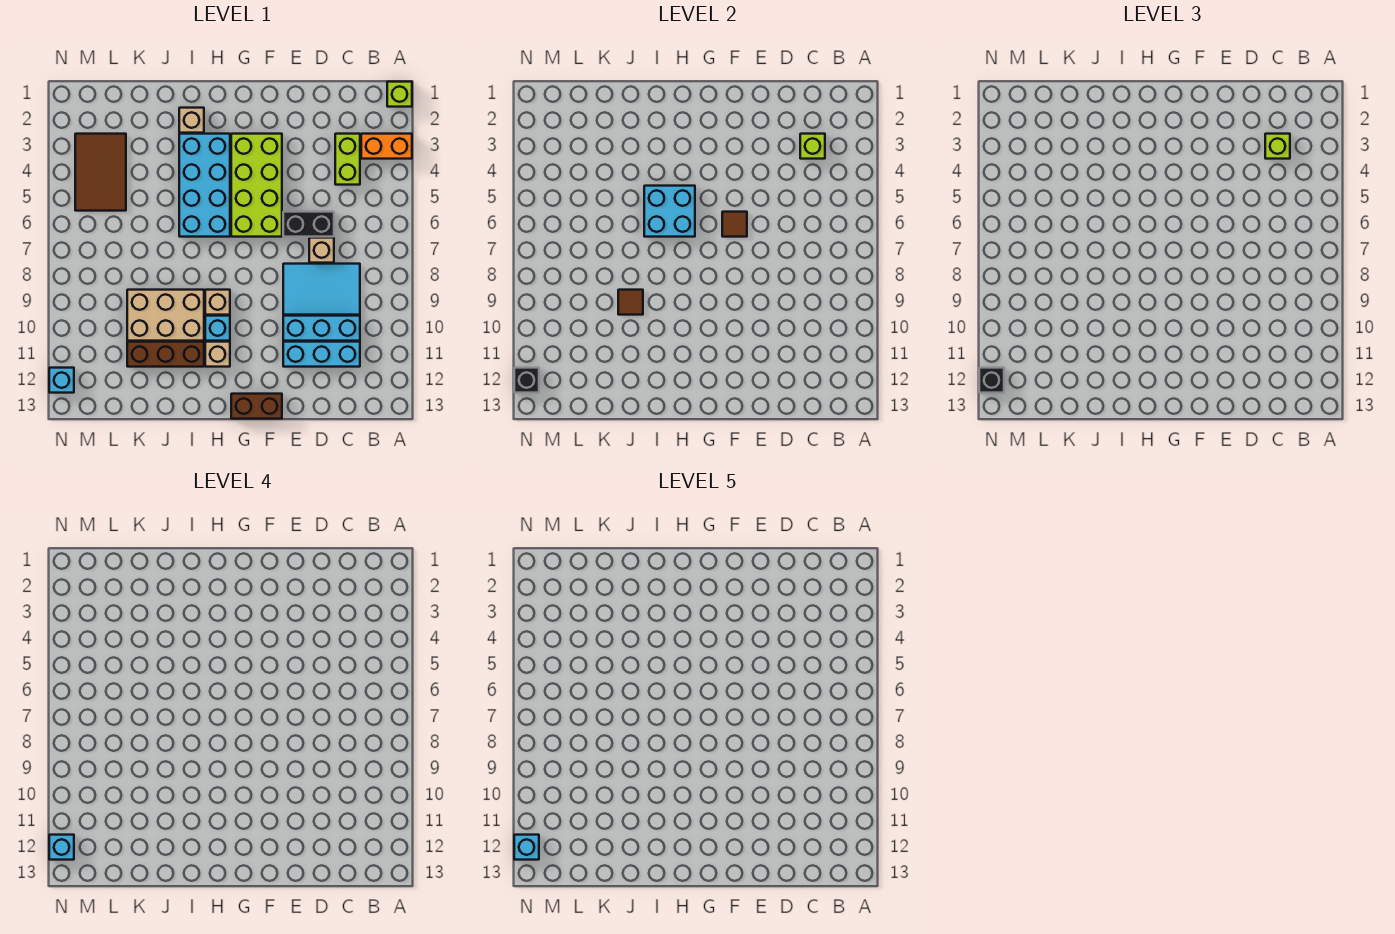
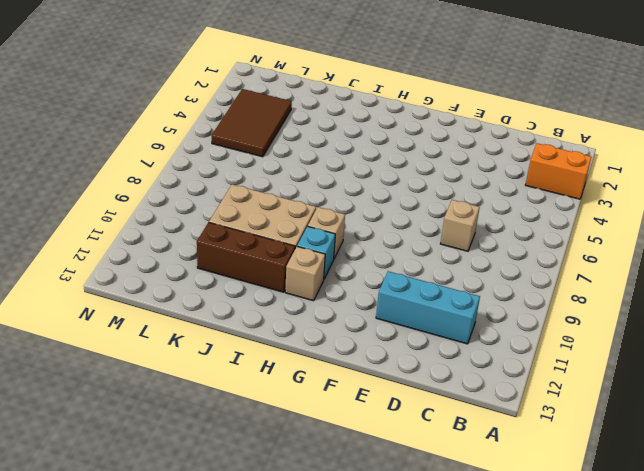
none -> lime brick A1 level 1
none -> lime brick C3:C4 level 1
none -> cyan tile C8:E9 level 1

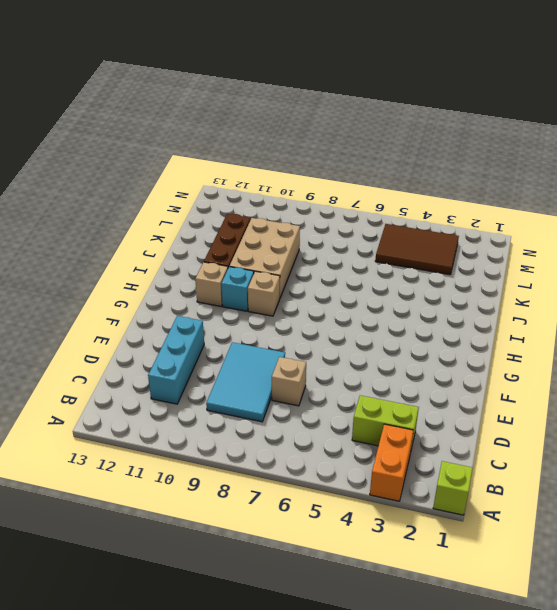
none -> cyan brick C10:E10 level 1
none -> black brick D6:E6 level 1
none -> lime brick F3:G6 level 1

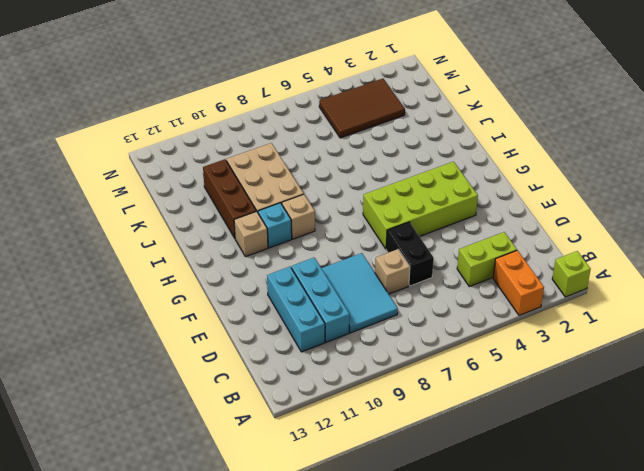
none -> brown brick F13:G13 level 1
none -> cyan brick H3:I6 level 1
none -> tan brick I2 level 1

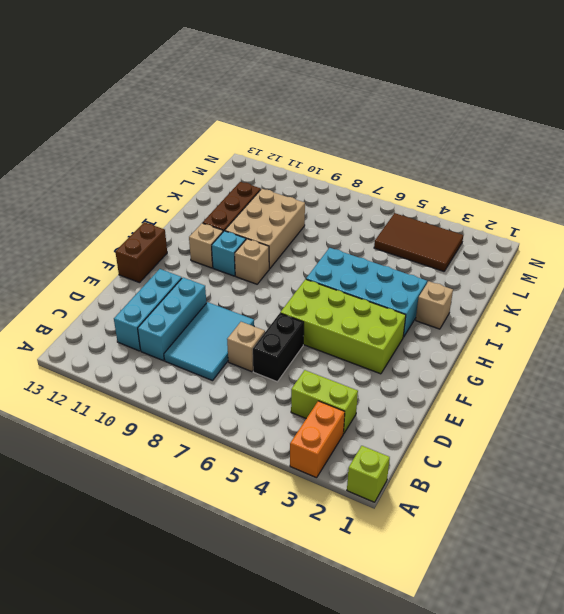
none -> cyan brick N12 level 1
none -> lime brick C3 level 2
none -> brown tile F6 level 2

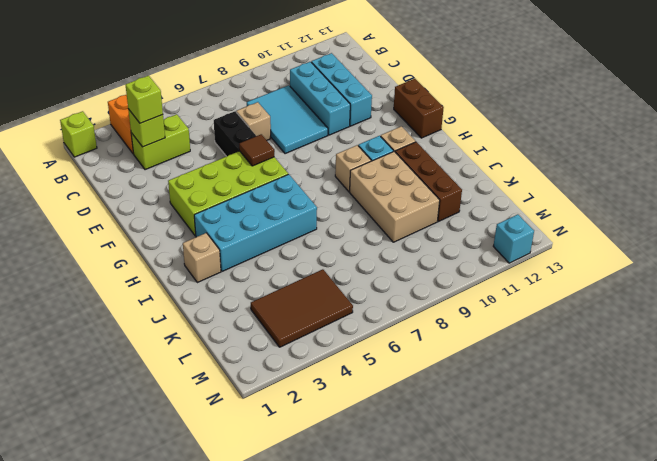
none -> cyan brick H5:I6 level 2
none -> brown tile J9 level 2
none -> black brick N12 level 2

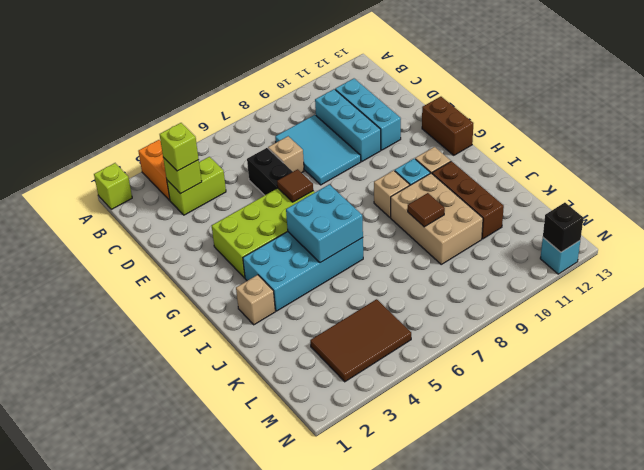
none -> black brick N12 level 3
none -> cyan brick N12 level 4
none -> cyan brick N12 level 5

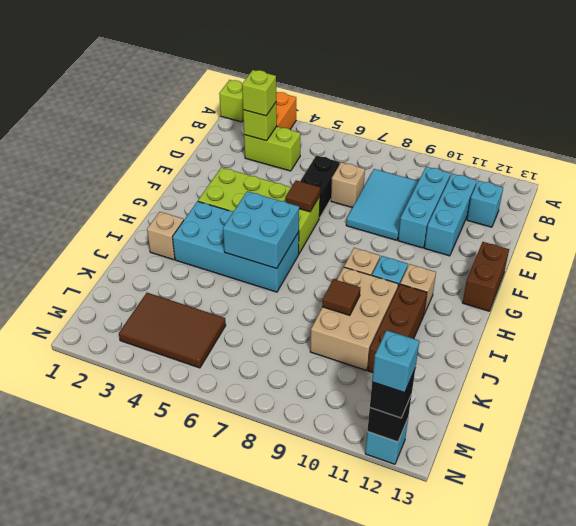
cyan brick C12 level 1 -> cyan brick N12 level 5

